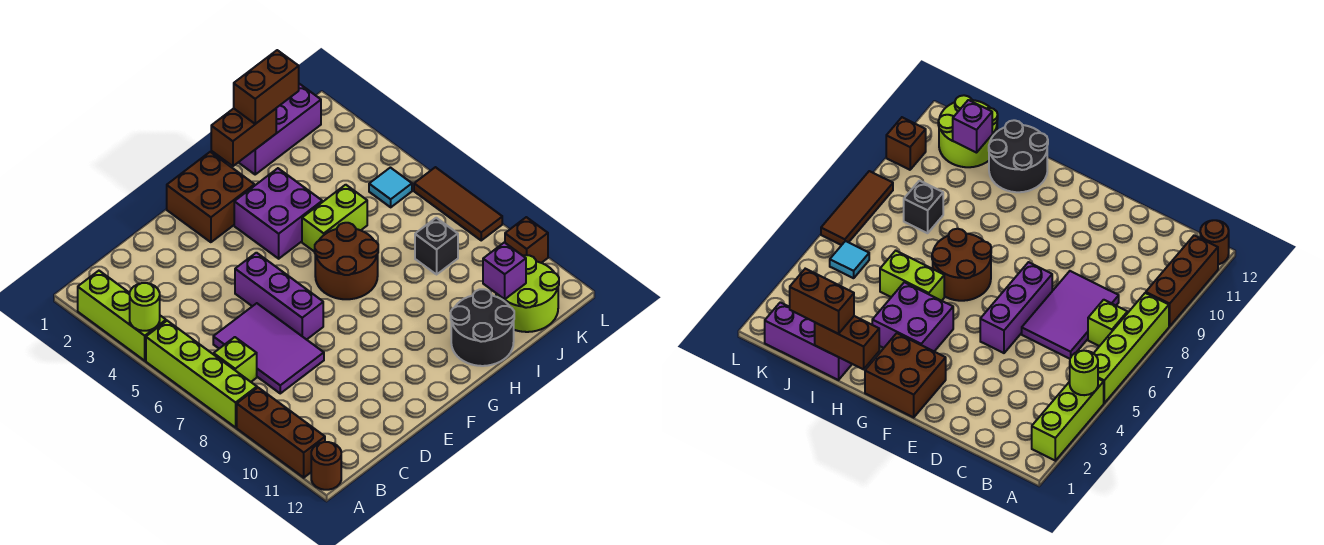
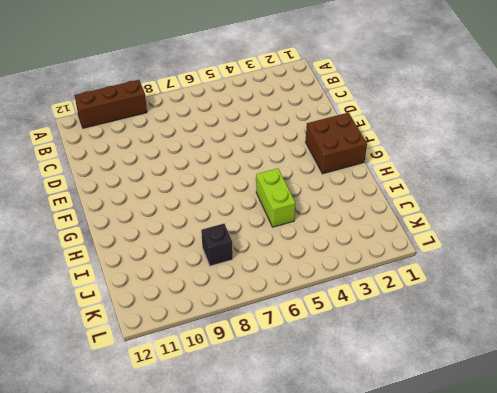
none -> lime brick A2:A4 level 1
none -> lime brick A5:A8 level 1
none -> brown round brick A12 level 1

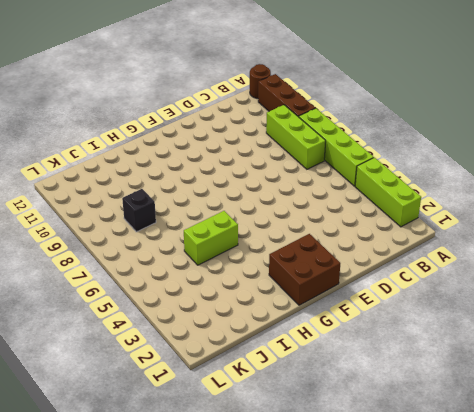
lime brick B7:B9 level 1 -> lime brick B7 level 1
none -> purple tile C6:D8 level 1
none -> purple brick E5:E7 level 1
none -> purple brick G3:H4 level 1

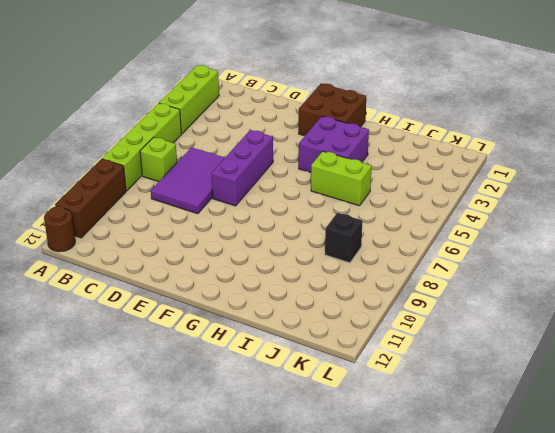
none -> brown round brick G6:H7 level 1
none -> black round brick H11:I12 level 1
none -> purple brick I1:K1 level 1

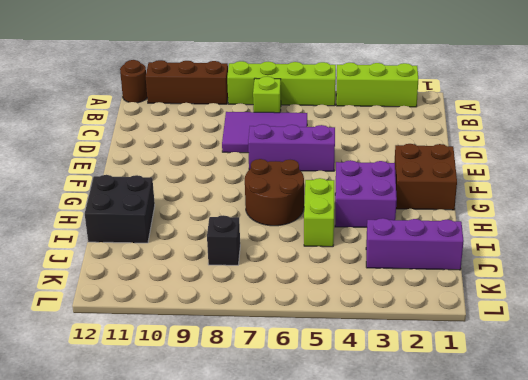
black brick H11:I12 level 1 -> black round brick H11:I12 level 1
purple brick J1:J3 level 1 -> purple brick I1:K1 level 1
none -> lime round brick J11:K12 level 1
none -> cyan tile K5 level 1
none -> brown tile L6:L8 level 1

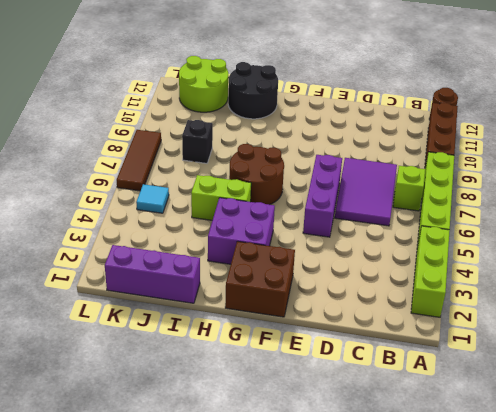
none -> brown brick L10 level 1
none -> lime round brick A4 level 2
none -> brown brick H1:I1 level 2

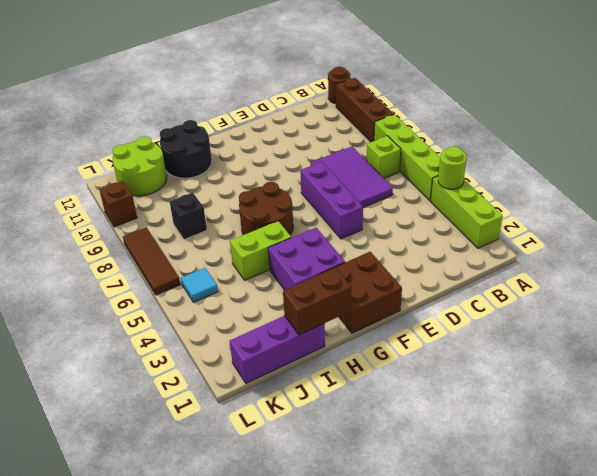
none -> purple brick J11 level 2
none -> brown brick I1:J1 level 3

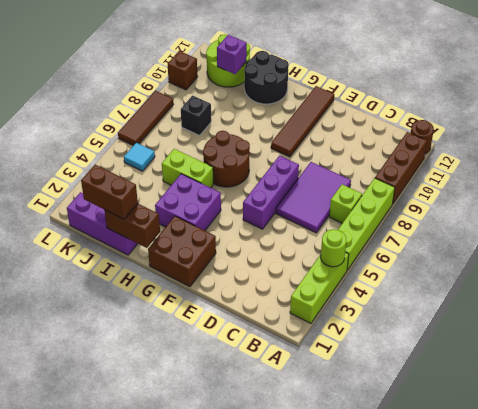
brown tile F9:F12 level 1 -> none

